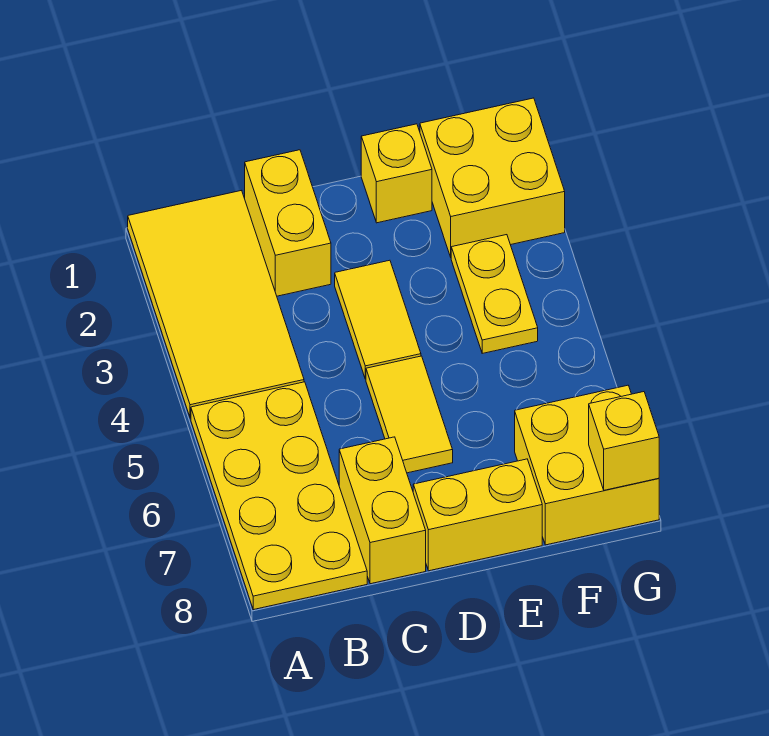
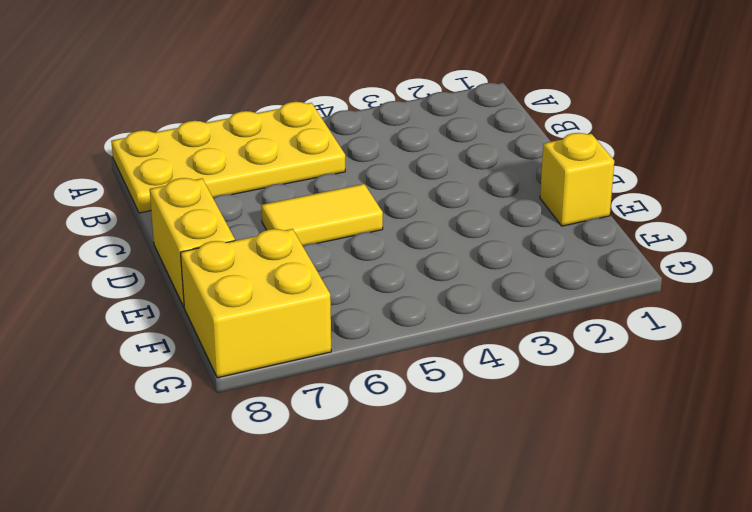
none -> yellow tile A1:B4 level 1
none -> yellow brick C1:C2 level 1
none -> yellow brick C7:C8 level 1

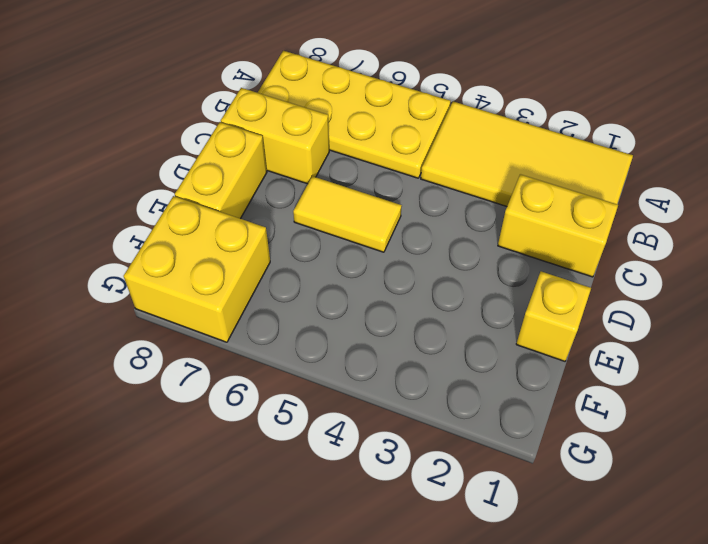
none -> yellow tile D3:D4 level 1
none -> yellow brick F1:G2 level 1
none -> yellow plate F3:F4 level 1

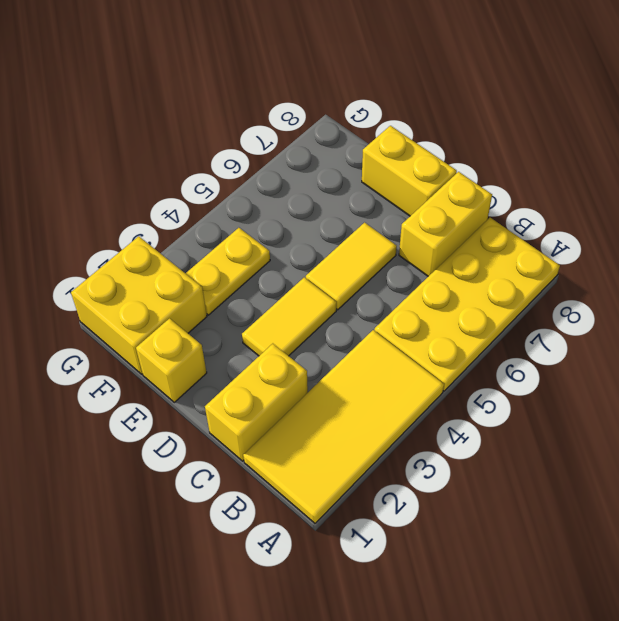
none -> yellow brick F7:G8 level 1
none -> yellow brick G8 level 2

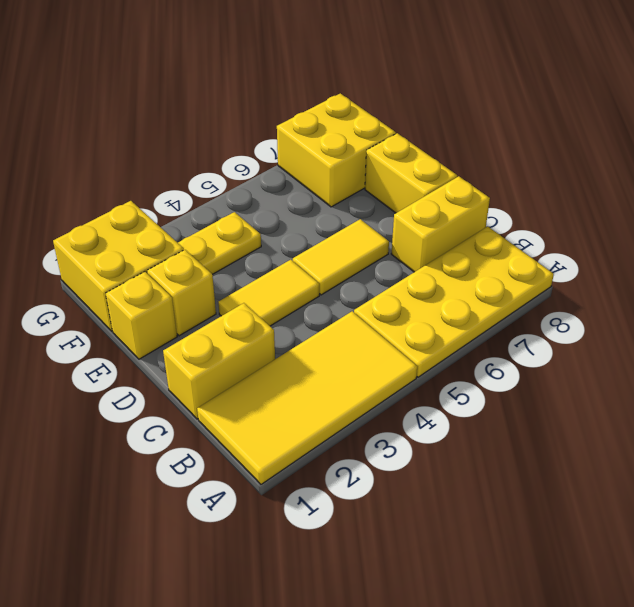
yellow brick E2 level 1 -> yellow brick G8 level 2

